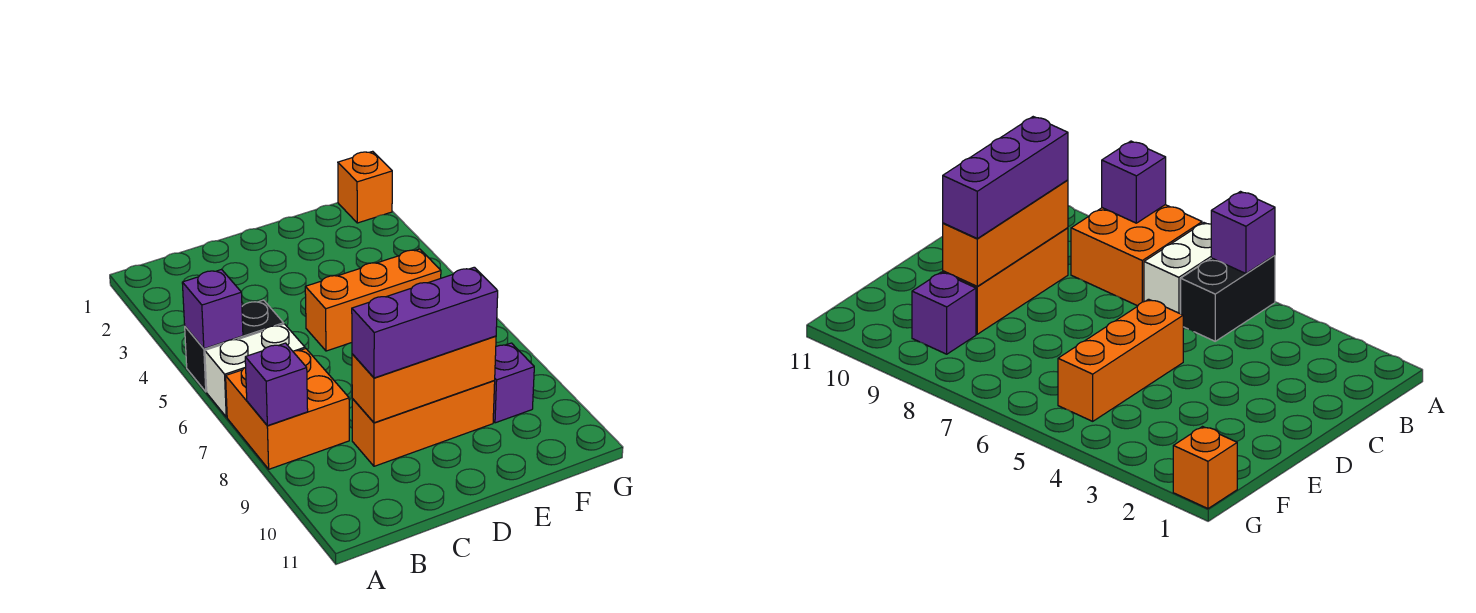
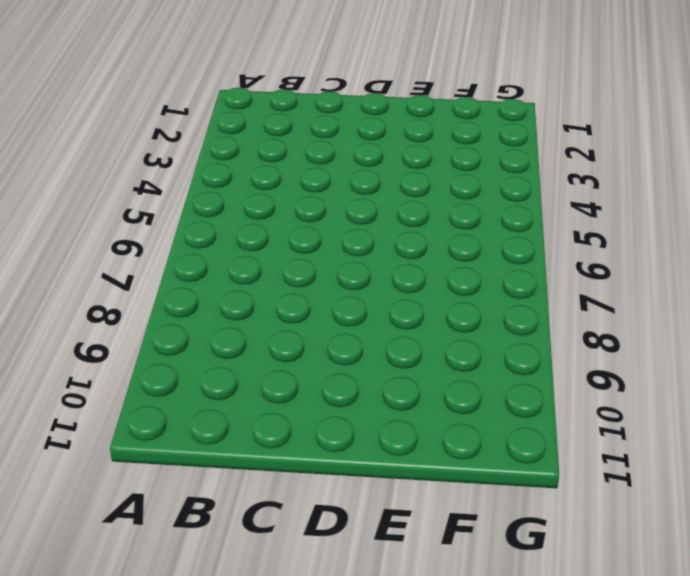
none -> black brick A5:B5 level 1
none -> white brick A6:B6 level 1

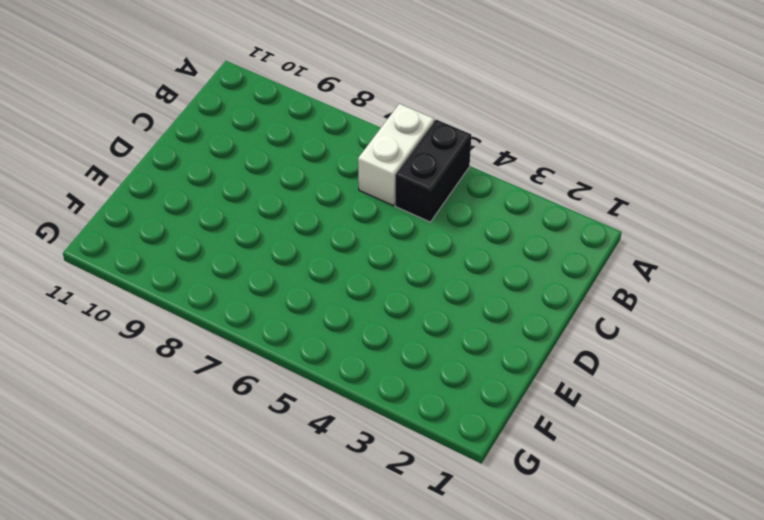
none -> orange brick A7:B8 level 1
none -> orange brick C9:E9 level 1

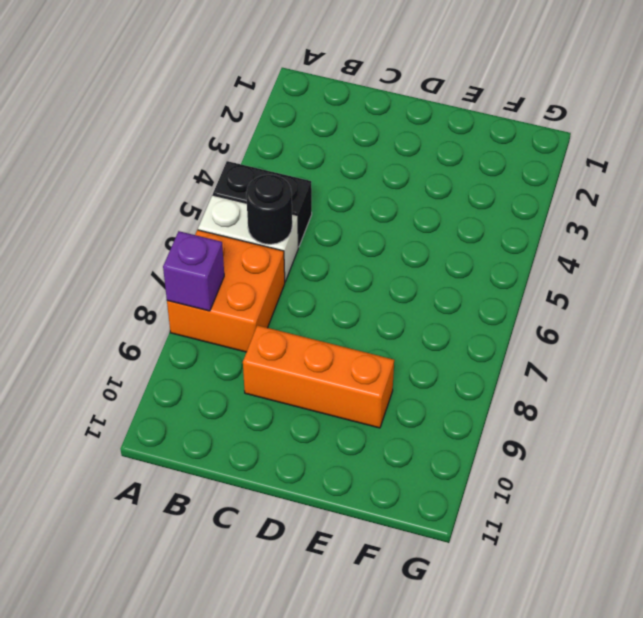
black round brick B6 level 2 -> none
none -> orange brick D5:F5 level 1
none -> purple brick F9 level 1

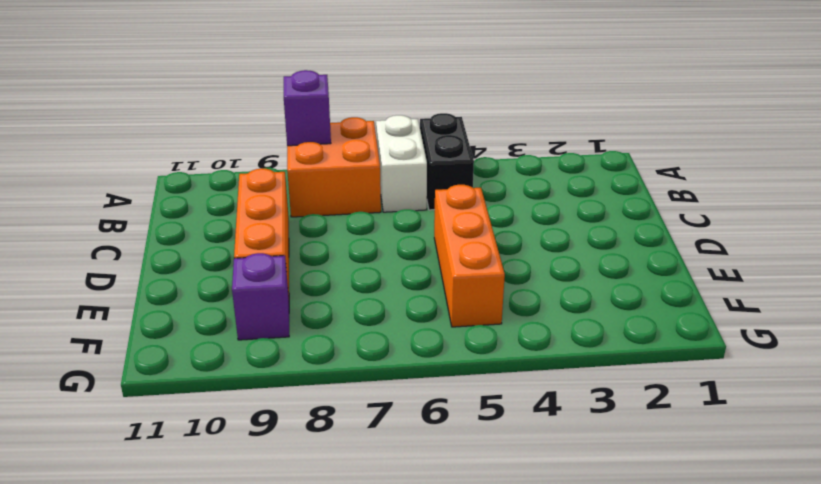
none -> orange brick G1 level 1
none -> purple brick A5 level 2

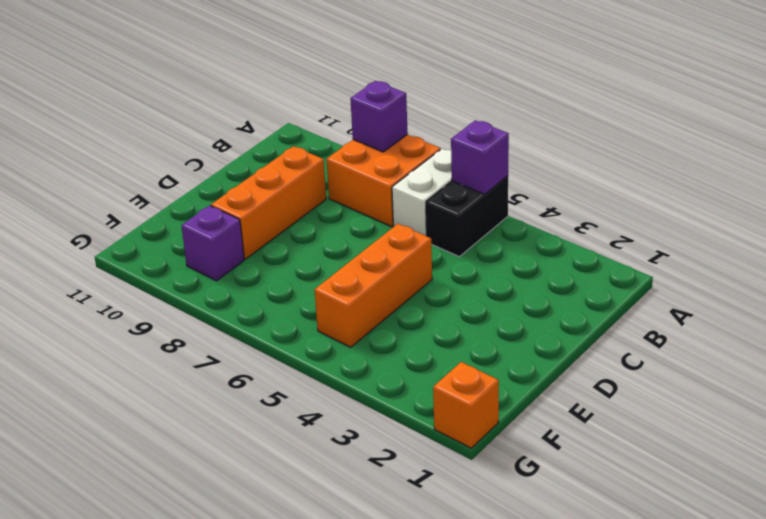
none -> orange brick C9:E9 level 2
none -> purple brick C9:E9 level 3

